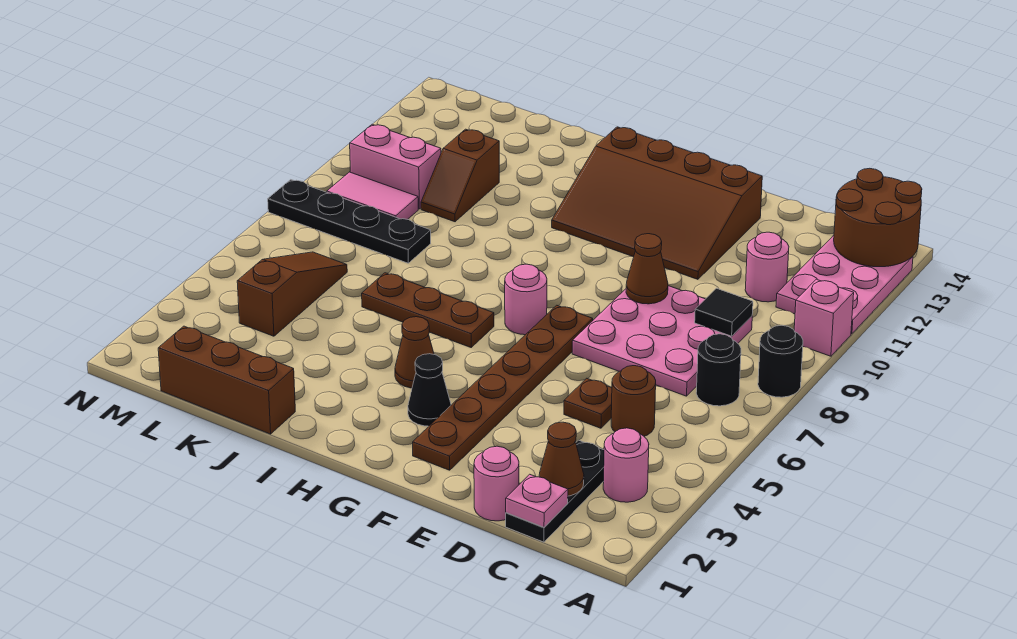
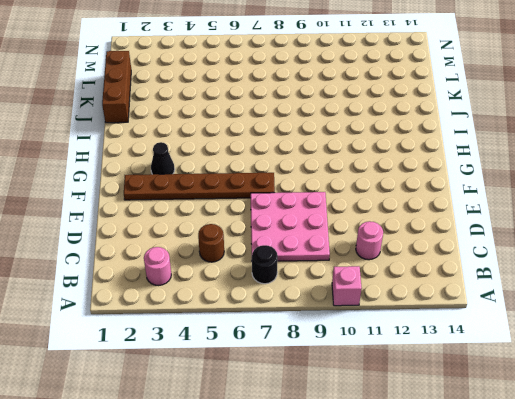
none -> black round brick A8 level 1
none -> pink plate A11:B13 level 1
none -> black plate C1:C3 level 1

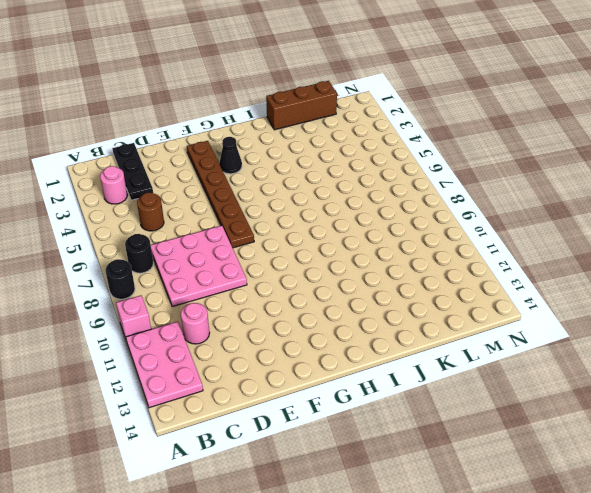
none -> pink round brick D1 level 1
none -> brown plate D5 level 1
none -> brown slope E11:H13 level 1 top 13

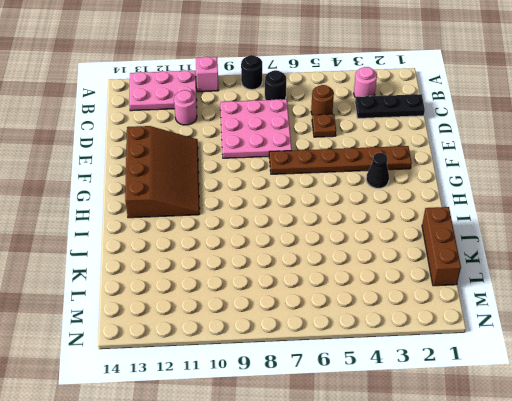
none -> pink round brick D1 level 1
none -> pink round brick G7 level 1
none -> brown cone H4 level 1

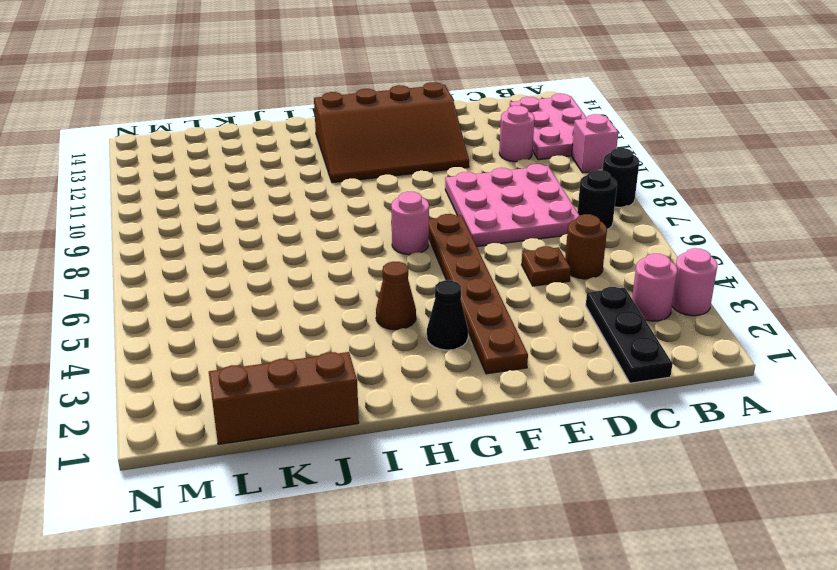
pink round brick A3 level 1 -> pink round brick D1 level 1
none -> brown plate H6:J6 level 1
none -> black plate K8:N8 level 1
none -> brown slope K10:K11 level 1 top 11

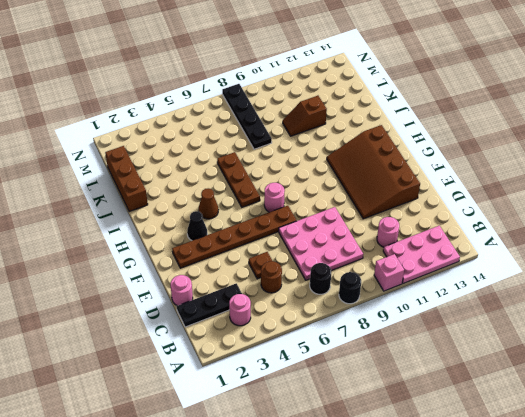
none -> brown slope L4:L6 level 1 top 4
none -> pink tile L9:M9 level 1
none -> pink brick L10:M10 level 1

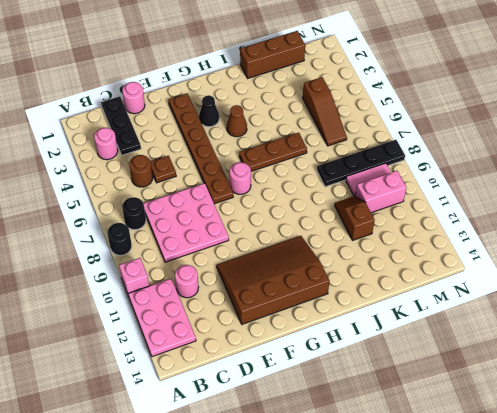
none -> brown round brick A13:B14 level 2
none -> pink plate C1 level 2
none -> brown cone C2 level 2

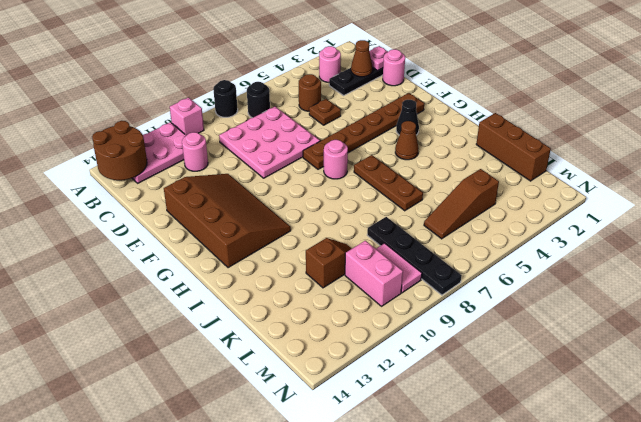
none -> black tile C9 level 2
none -> brown cone E9 level 2

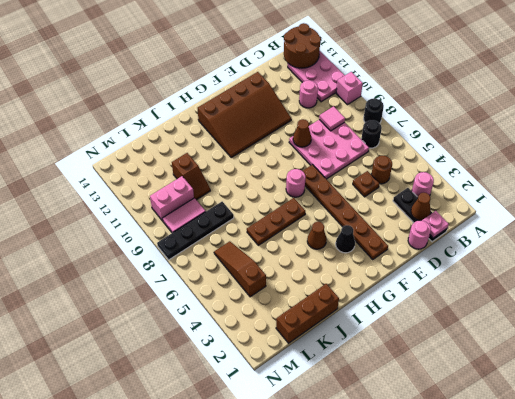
pink tile C9 level 2 -> black tile C9 level 2

